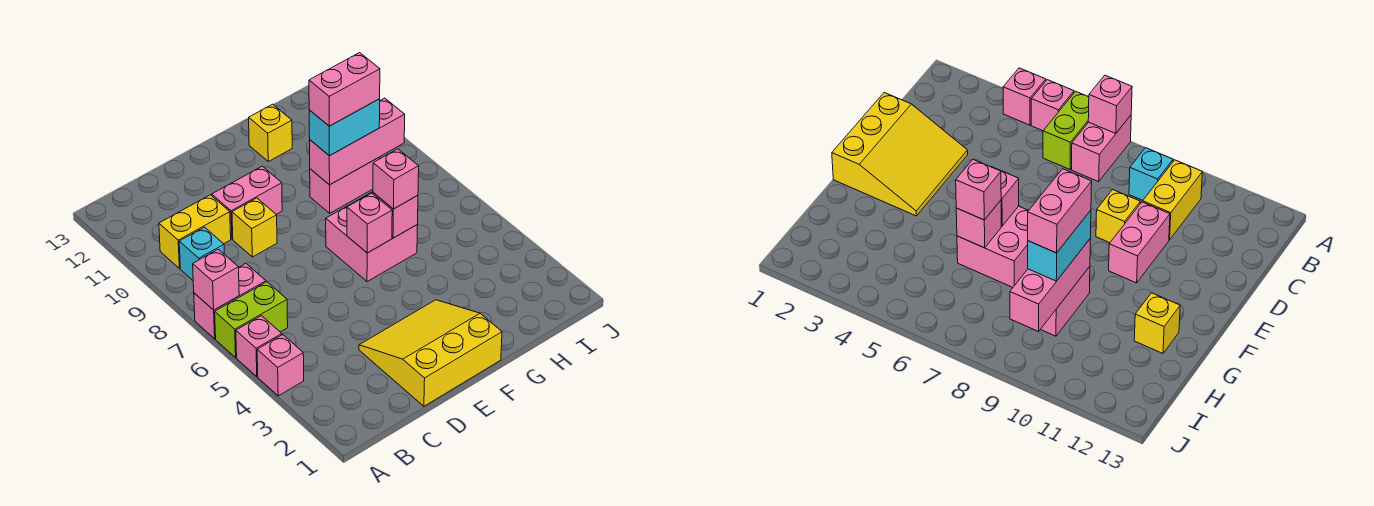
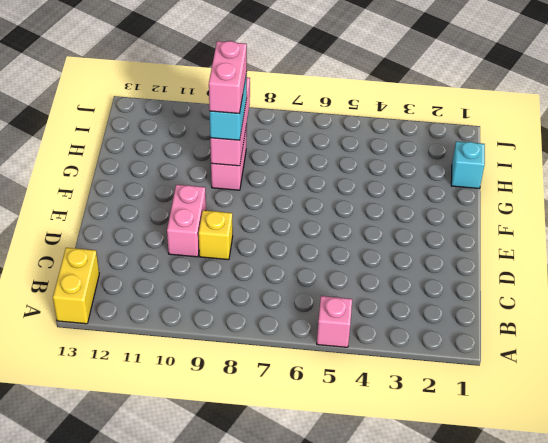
yellow brick A13:B13 level 1 -> yellow brick B10:C10 level 1
cyan brick H1 level 1 -> cyan brick B9 level 1
none -> pink brick A4 level 1
none -> lime brick A6:B6 level 1
none -> pink brick A7:B7 level 1

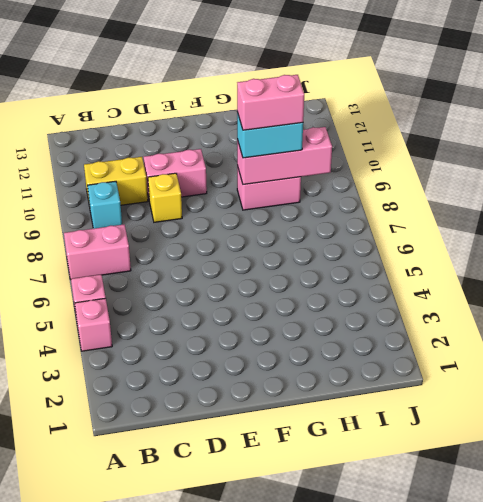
none -> lime brick A6:B6 level 1
none -> yellow slope D1:F3 level 1 top 1
none -> pink brick F6:G7 level 1

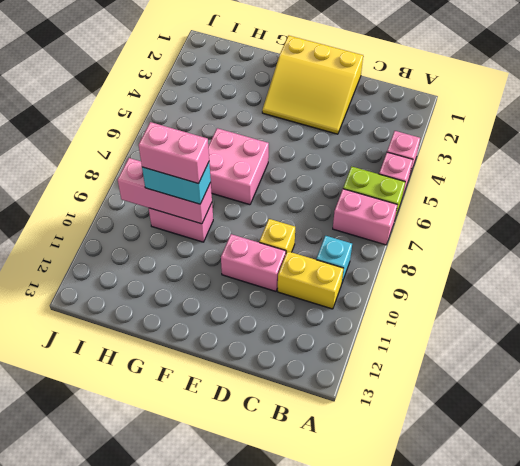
none -> yellow brick G12 level 1
none -> pink brick A7 level 2
none -> pink brick F6 level 2

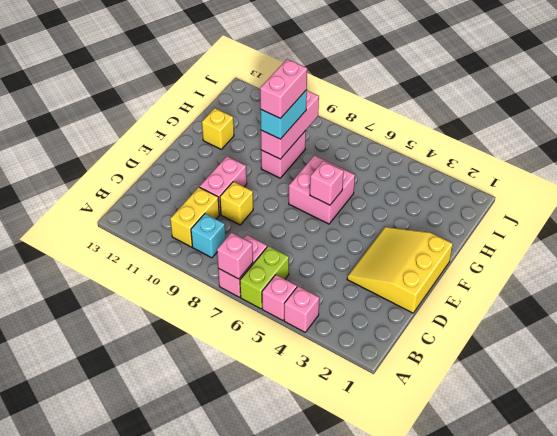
none -> pink brick G6 level 2
none -> pink brick G6 level 3

